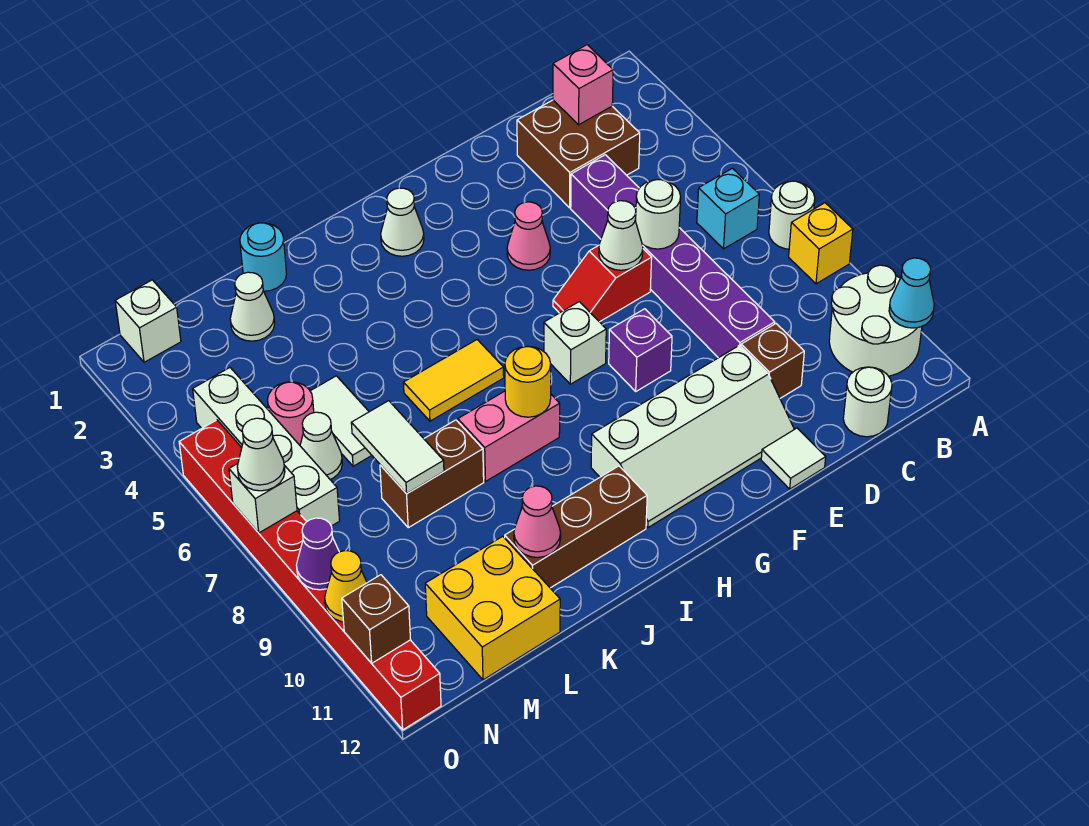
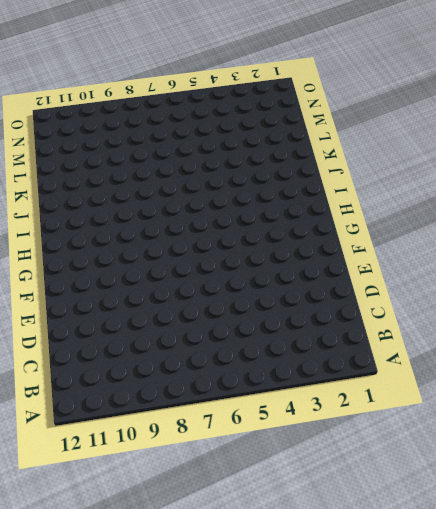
none -> white round brick A7 level 1
none -> yellow brick A8 level 1
none -> white round brick A10:B11 level 1
none -> cyan brick B6 level 1

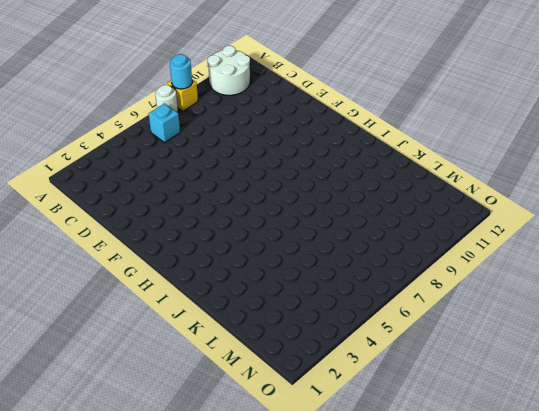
cyan round brick A8 level 2 -> cyan round brick K1 level 1
none -> brown brick C2:D3 level 1
none -> white round brick C12 level 1
none -> purple brick D4:D9 level 1
none -> brown brick D10 level 1

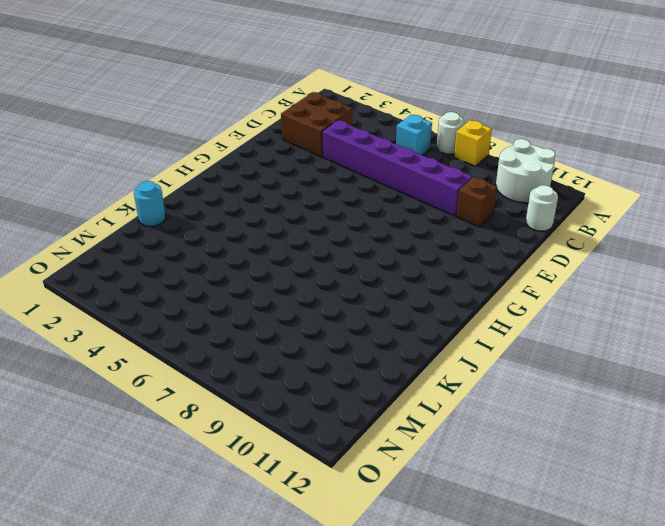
none -> red slope E6:F6 level 1 top E
none -> white slope E10:H11 level 1 top 10
none -> white tile E12 level 1
none -> pink cone F4 level 1

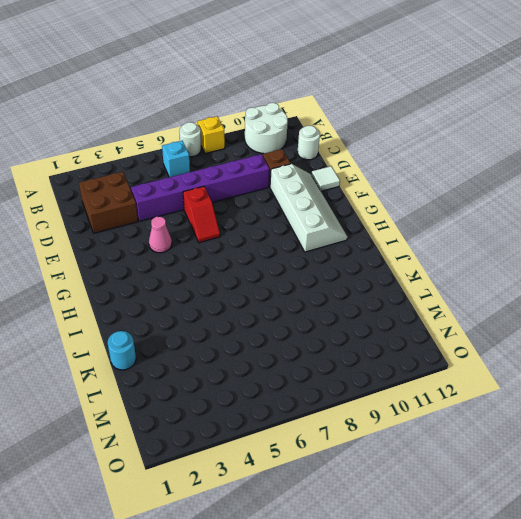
none -> purple brick F8 level 1
none -> white brick G7 level 1
none -> white cone H2 level 1
none -> yellow tile I6:J6 level 1

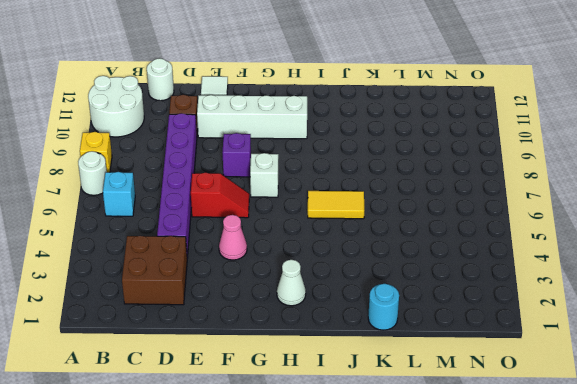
none -> pink brick I8:J8 level 1
none -> brown brick I11:K11 level 1
none -> brown brick K8:L8 level 1
none -> white cone L2 level 1

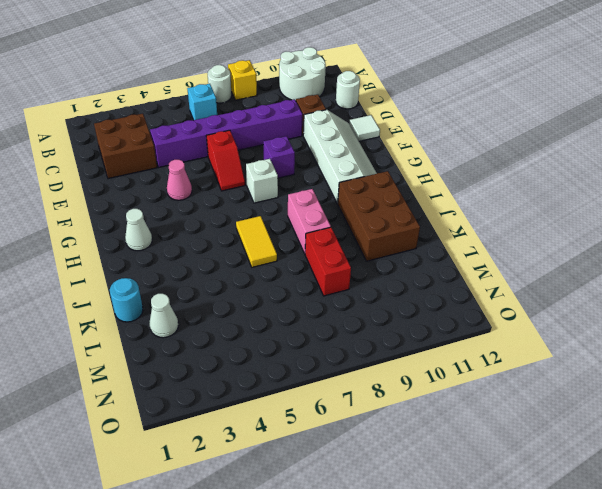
brown brick I10:K11 level 1 -> brown brick I11:K11 level 1
red brick K8:L8 level 1 -> brown brick K8:L8 level 1
none -> white tile L5:L6 level 1
none -> yellow brick L11:M12 level 1
none -> pink round brick M5 level 1
none -> white cone M6 level 1

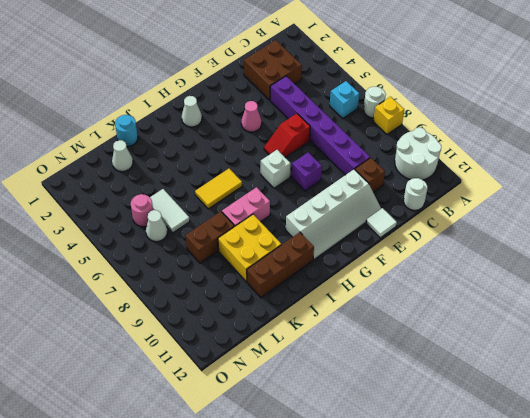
yellow brick J9:K10 level 1 -> yellow brick L11:M12 level 1
none -> white brick N1 level 1
none -> white brick N4:N7 level 1
none -> red brick O5:O12 level 1
none -> cyan cone A11 level 2

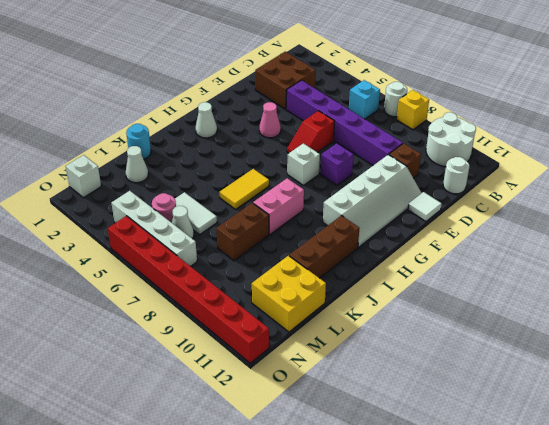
none -> cyan cone A11 level 2
none -> pink brick C2 level 2
none -> white round brick D6 level 2
none -> white cone E6 level 2

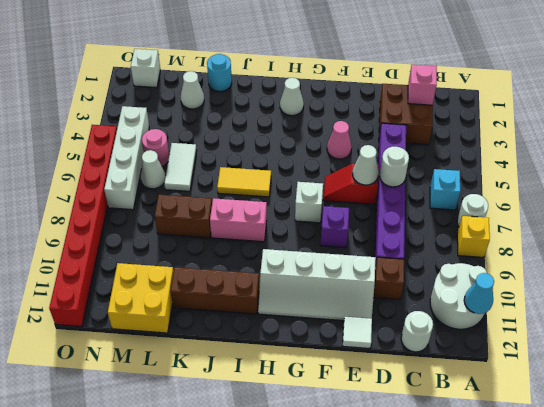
none -> yellow round brick I8 level 2
none -> pink cone K11 level 2
none -> white tile L7:L8 level 2
none -> white brick O7 level 2

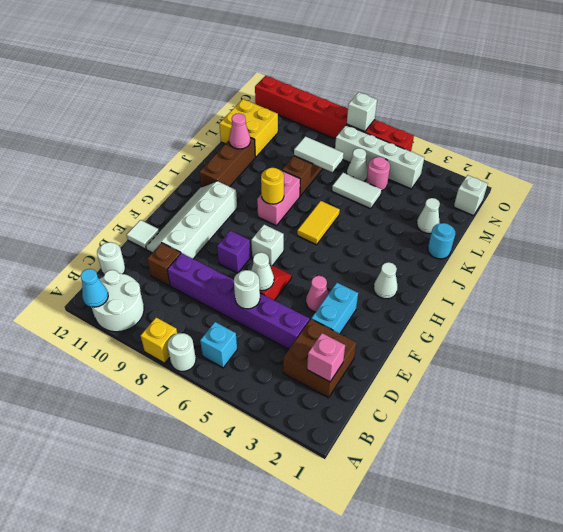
cyan brick E3:F3 level 1 -> none
none -> purple cone O9 level 2
none -> yellow cone O10 level 2
none -> brown brick O11 level 2
none -> white cone O7 level 3

